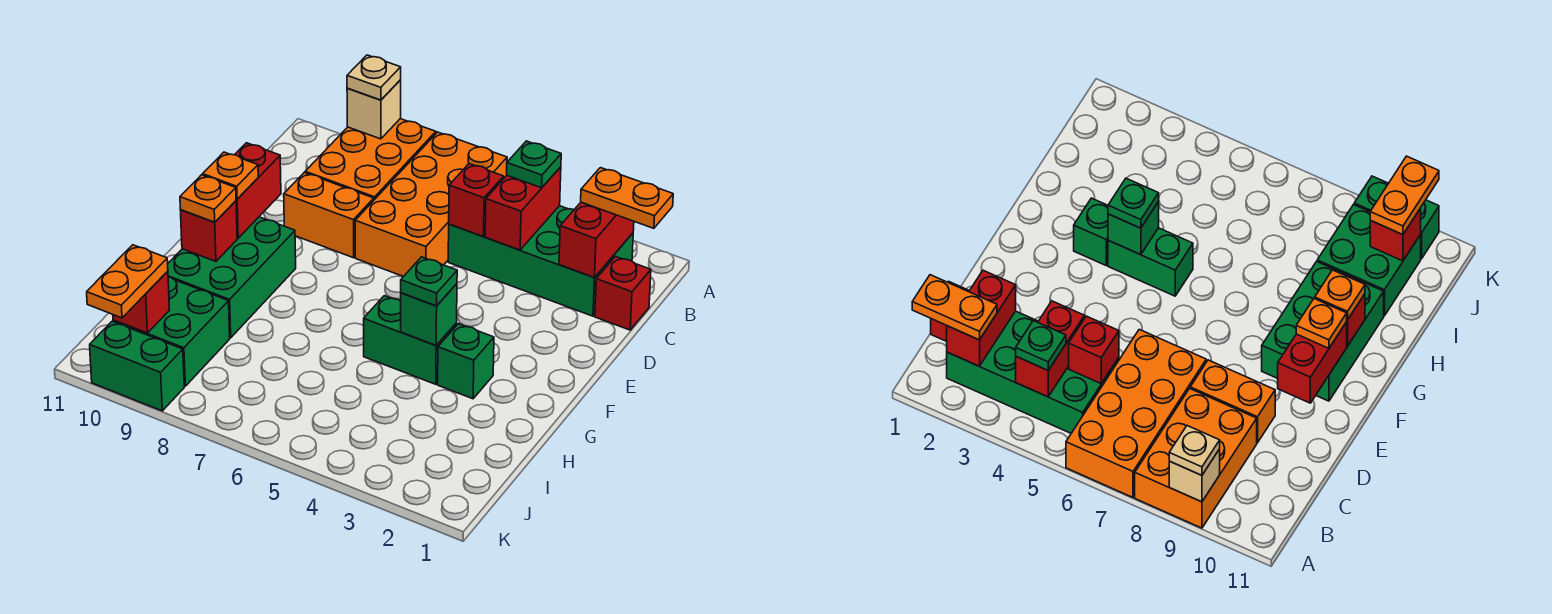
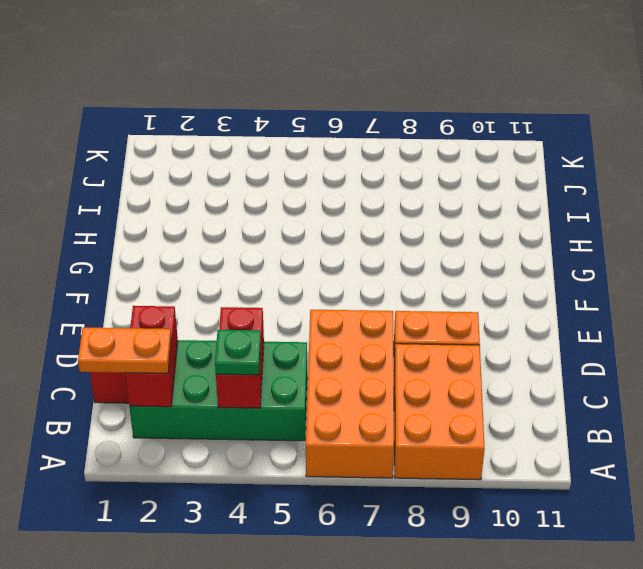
none -> green brick F9:H10 level 1
none -> green brick G3 level 1
none -> green brick G4:G5 level 1

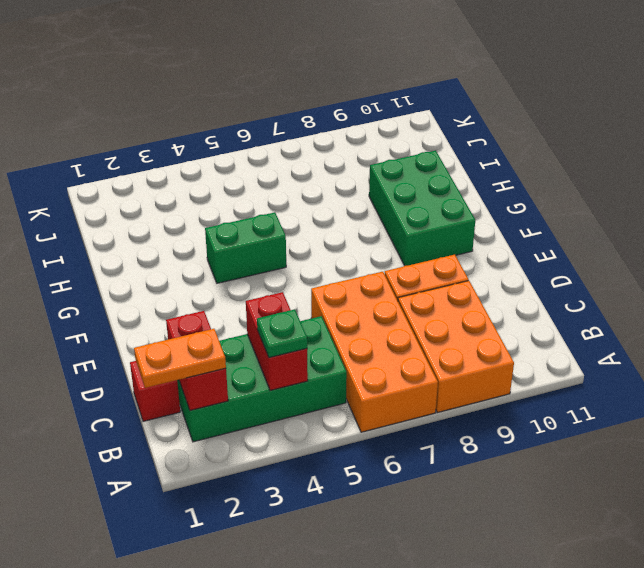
none -> green brick G3 level 1
none -> green brick I9:J10 level 1
none -> green brick K9:K10 level 1

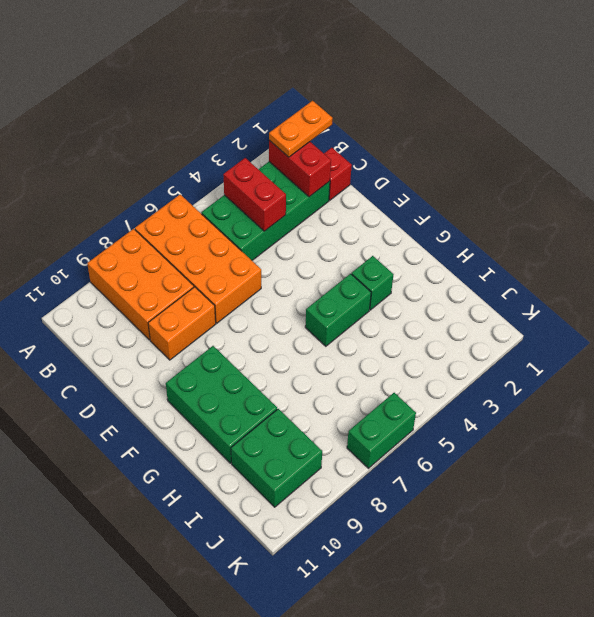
green brick K6:K7 level 1 -> green brick K9:K10 level 1
none -> tan brick A9 level 2
none -> red brick C5 level 2
none -> red brick E10:F10 level 2

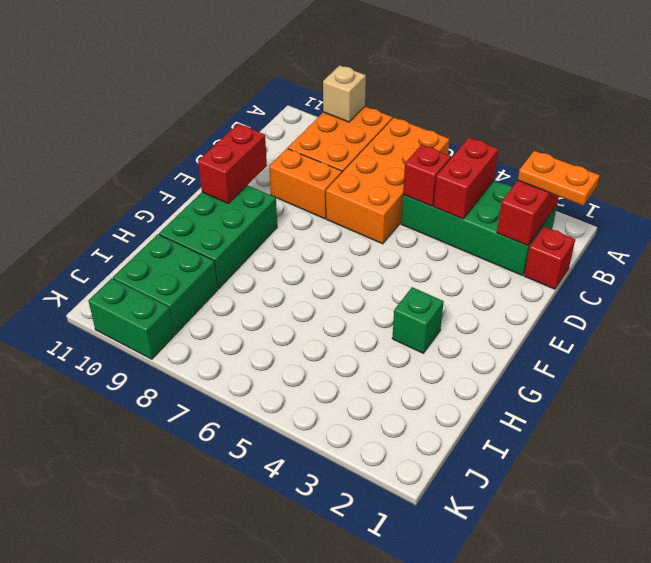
none -> green brick G4:G5 level 1
none -> green brick G4 level 2
none -> red brick G10 level 2

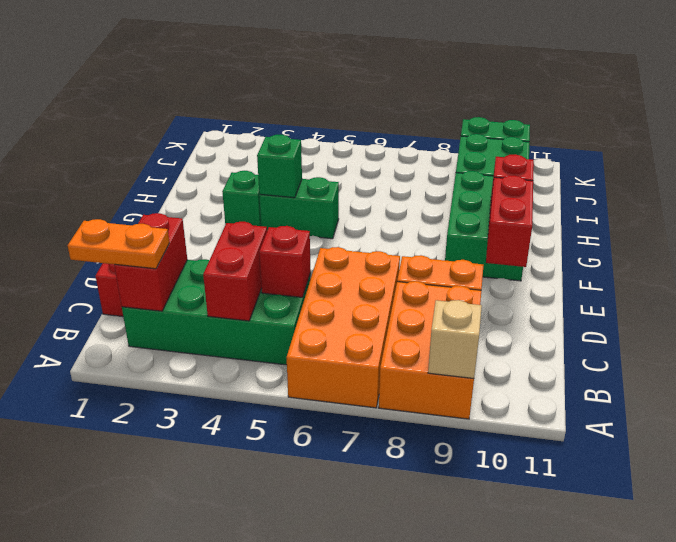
none -> red brick J10 level 2
none -> tan plate A9 level 3
none -> green plate B4 level 3

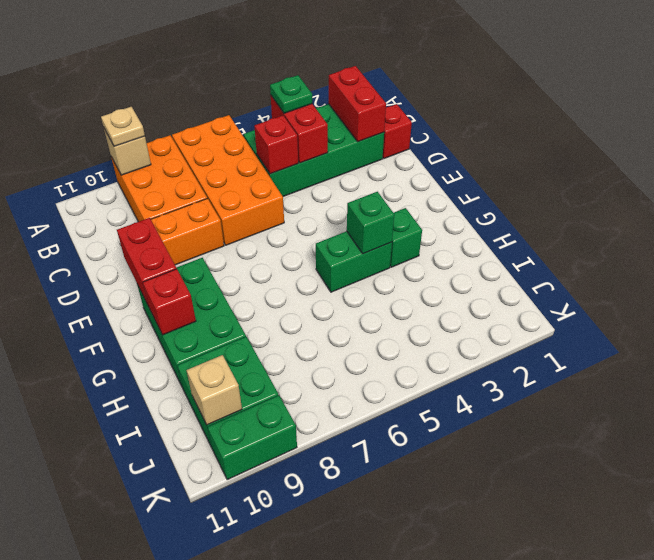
tan brick J10 level 2 -> red brick J10 level 2
none -> orange plate B1:B2 level 3
none -> orange plate F10 level 3
none -> green plate G4 level 3

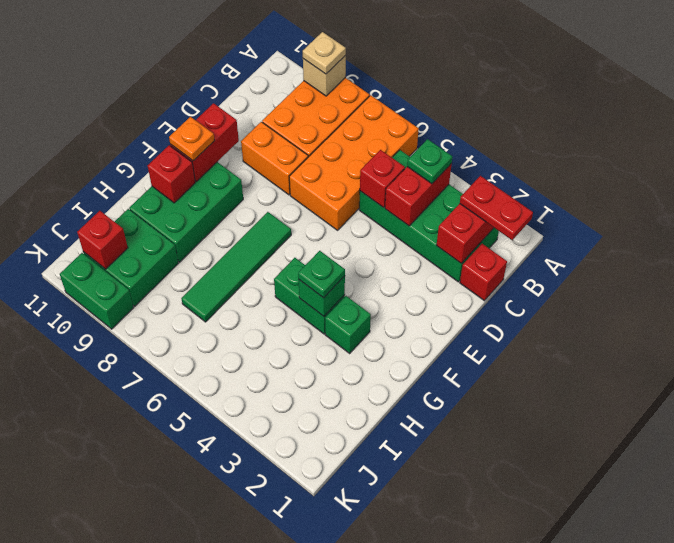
red plate B1:B2 level 3 -> orange plate B1:B2 level 3
green tile F7:I7 level 1 -> none
none -> orange plate G10 level 3
none -> orange plate J10:K10 level 3

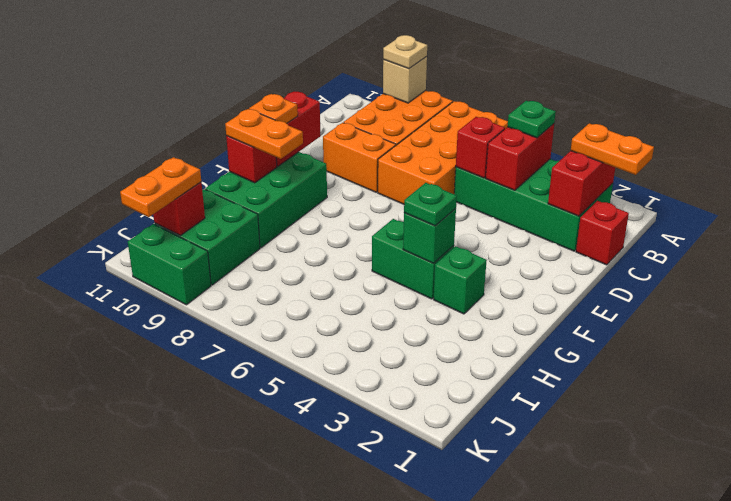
orange plate G9:G10 level 3 -> orange plate G10 level 3

